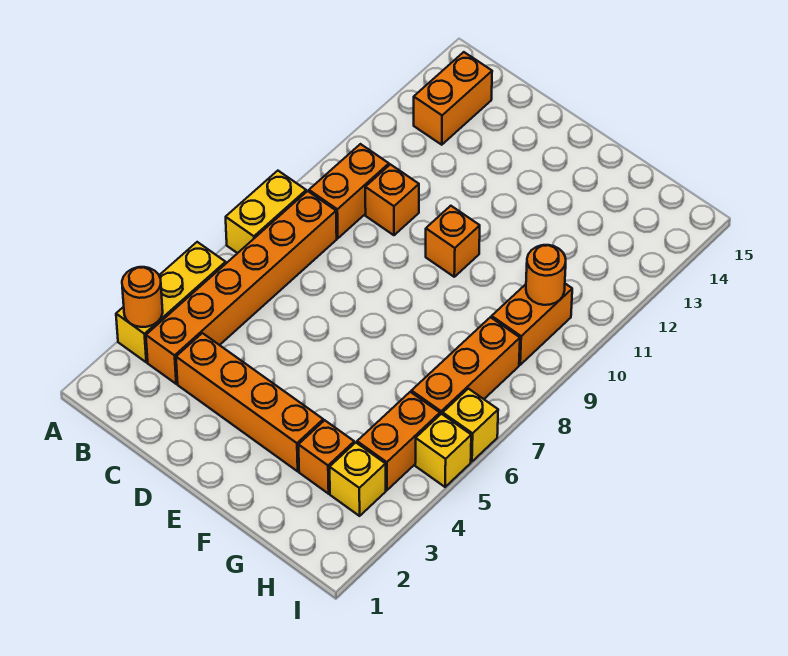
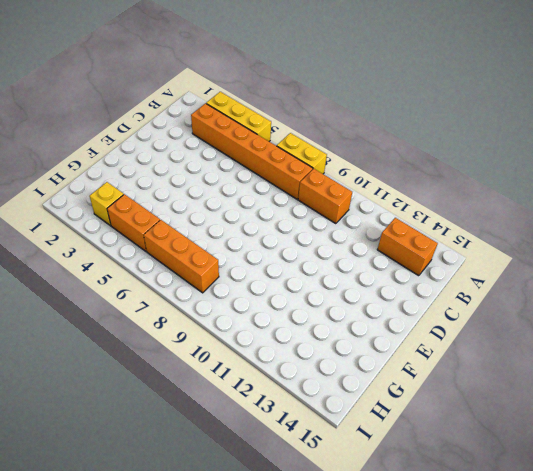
none -> orange brick C3:F3 level 1
none -> orange brick C10 level 1
none -> orange brick E10 level 1

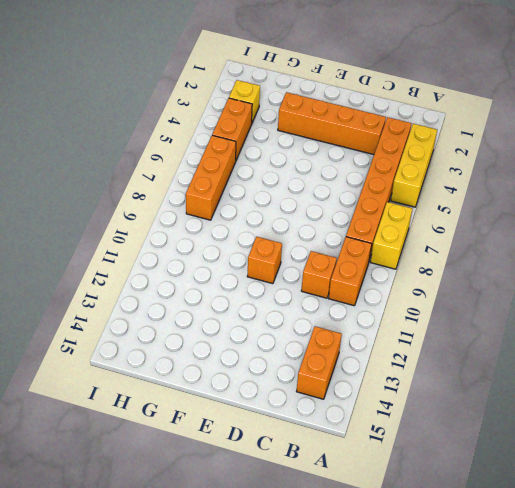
none -> orange brick G3 level 1
none -> orange brick H9:H10 level 1
none -> yellow brick I5 level 1

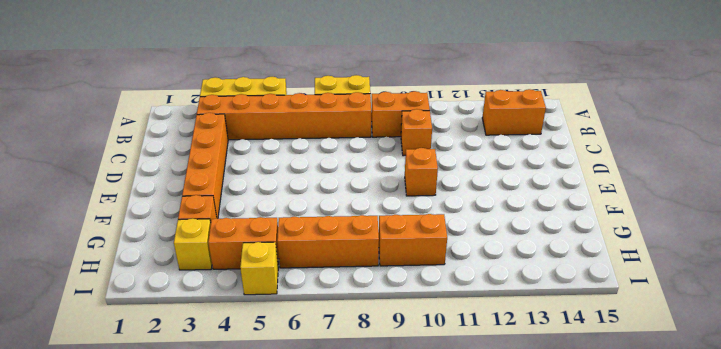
none -> yellow brick I6 level 1
none -> orange round brick A3 level 2
none -> orange round brick H10 level 2

